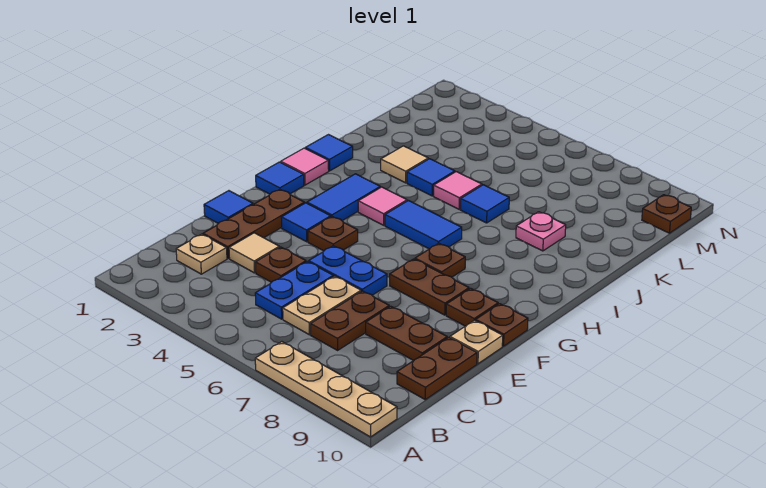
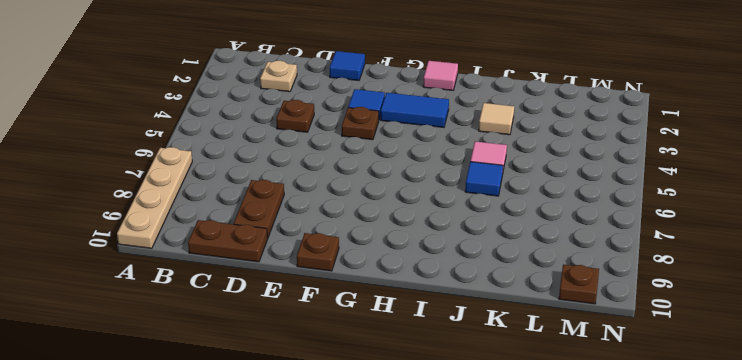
none -> blue plate C5:D5 level 1
none -> tan plate C6:D6 level 1
none -> brown plate C7:D7 level 1
none -> brown plate D2:F2 level 1

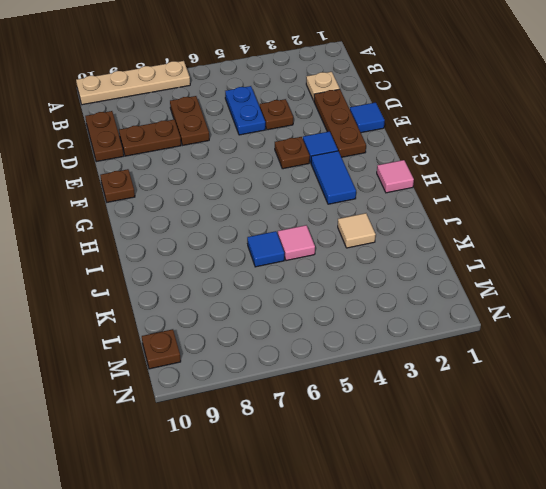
none -> tan plate C6:D6 level 1
none -> tan tile D3 level 1
none -> blue plate E5:E6 level 1
none -> tan plate E10 level 1

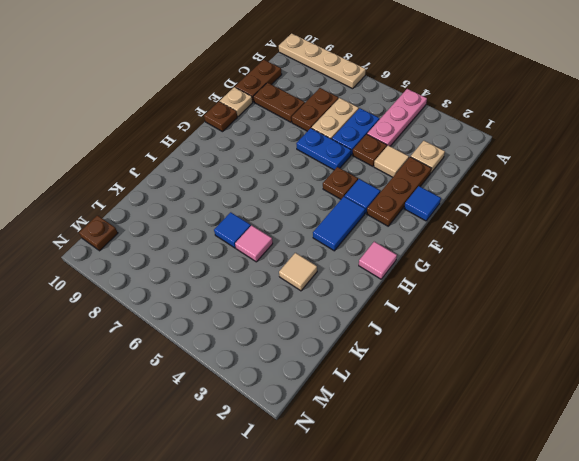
pink plate A4:C4 level 1 -> none
none -> brown plate F7:F8 level 1
none -> brown plate F9 level 1
none -> blue tile G1 level 1
none -> brown plate G7 level 1

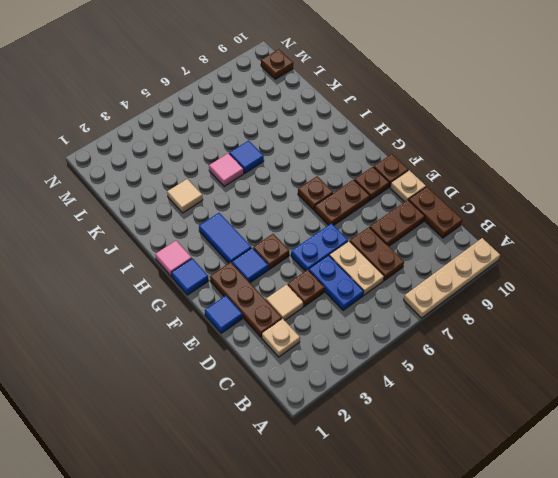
none -> pink tile H4 level 1
none -> blue tile H5:H6 level 1
none -> blue tile I1 level 1
none -> blue tile J4 level 1

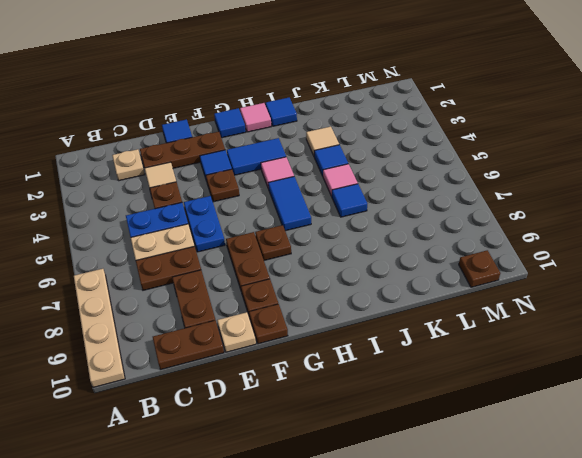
none -> pink plate J8 level 1

